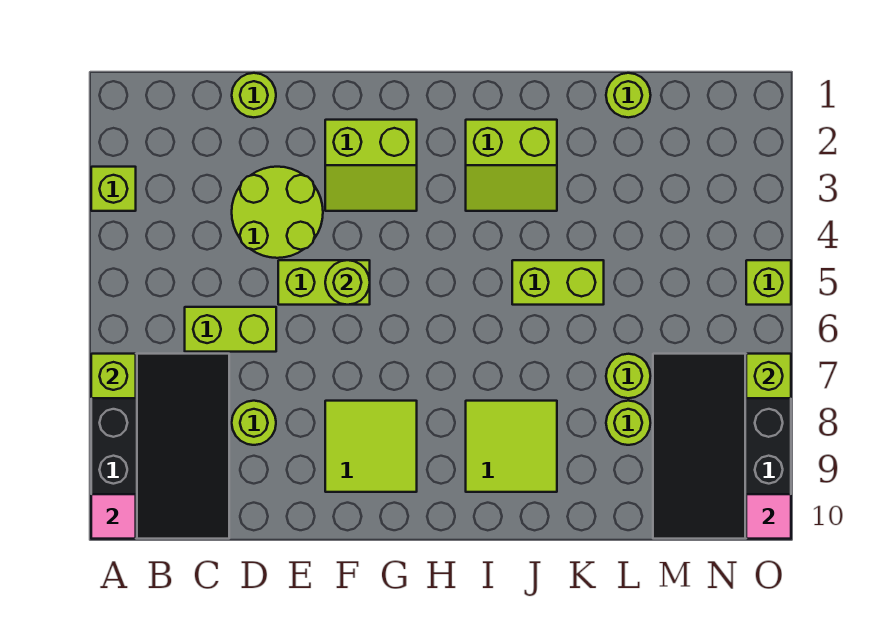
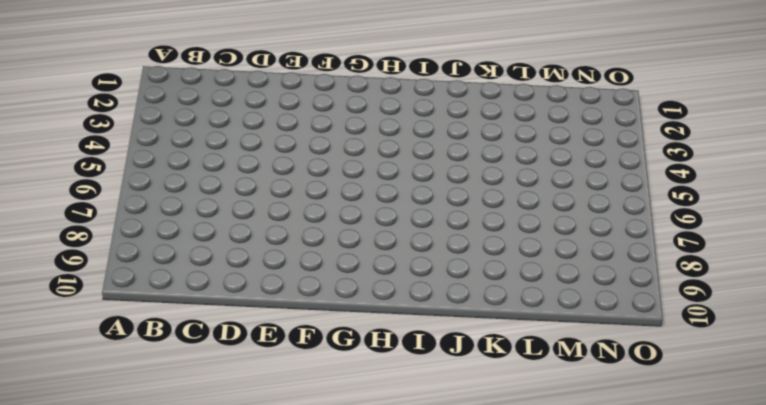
none -> lime brick A3 level 1
none -> black slope A7:C10 level 1 top A
none -> lime brick C6:D6 level 1

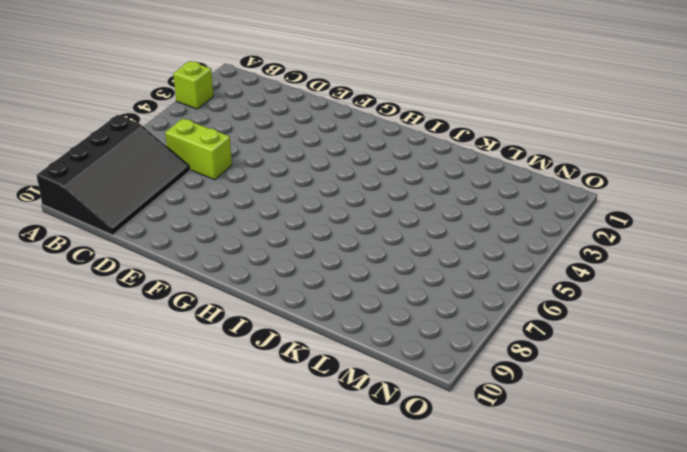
none -> lime round brick D1 level 1
none -> lime round brick D3:E4 level 1
none -> lime round brick D8 level 1

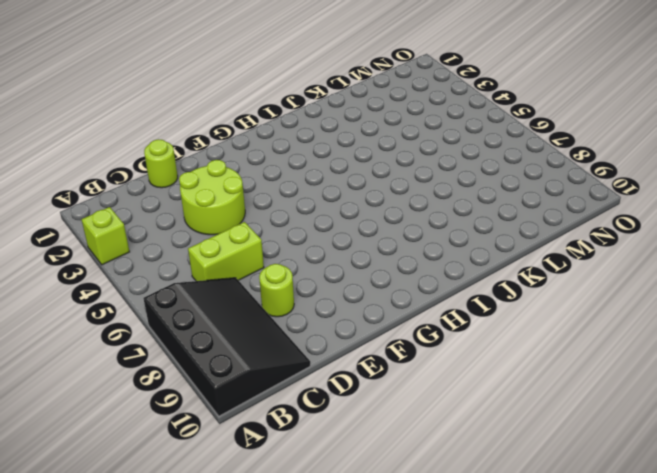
none -> lime brick E5:F5 level 1
none -> lime slope F2:G3 level 1 top 2
none -> lime tile F8:G9 level 1

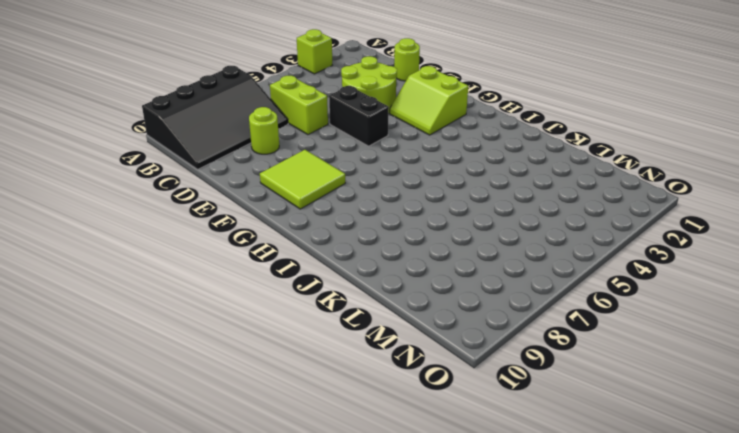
black brick E5:F5 level 1 -> lime brick E5:F5 level 1
none -> lime slope I2:J3 level 1 top 2
none -> lime tile I8:J9 level 1
none -> lime brick J5:K5 level 1

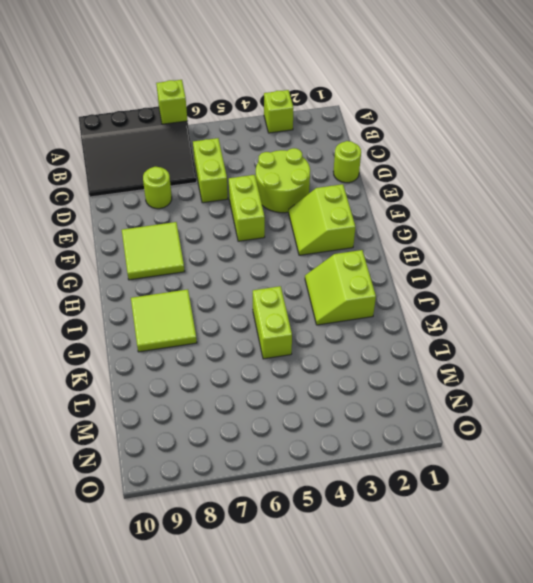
none -> lime round brick L1 level 1
none -> lime round brick L7 level 1
none -> lime round brick L8 level 1

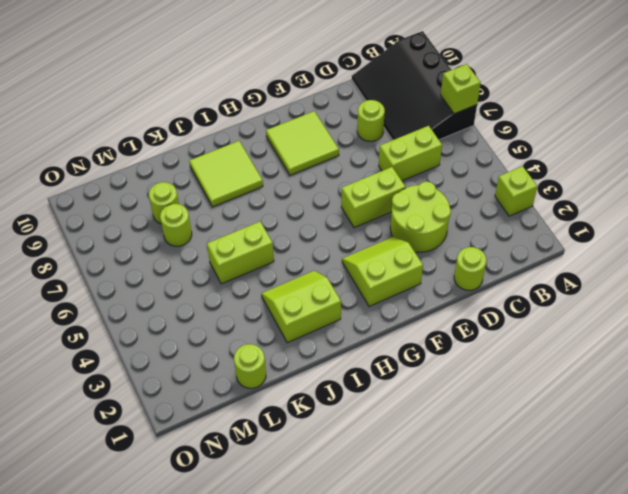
none -> black slope M7:O10 level 1 top O
none -> lime brick O5 level 1
none -> pink tile A10 level 2

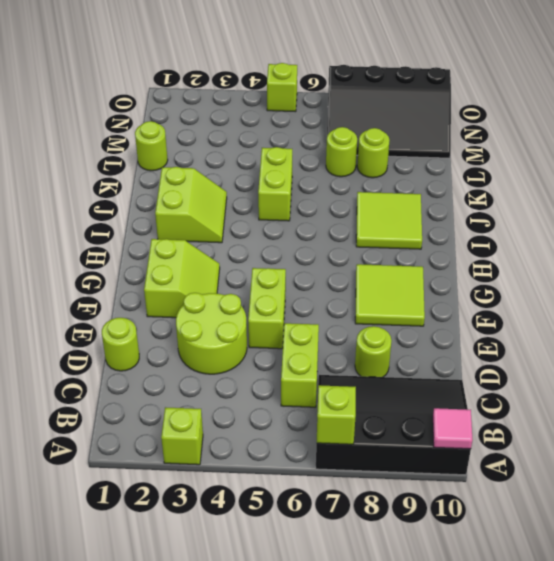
none -> lime round brick F5 level 2
none -> lime brick O7 level 2
none -> pink tile O10 level 2

